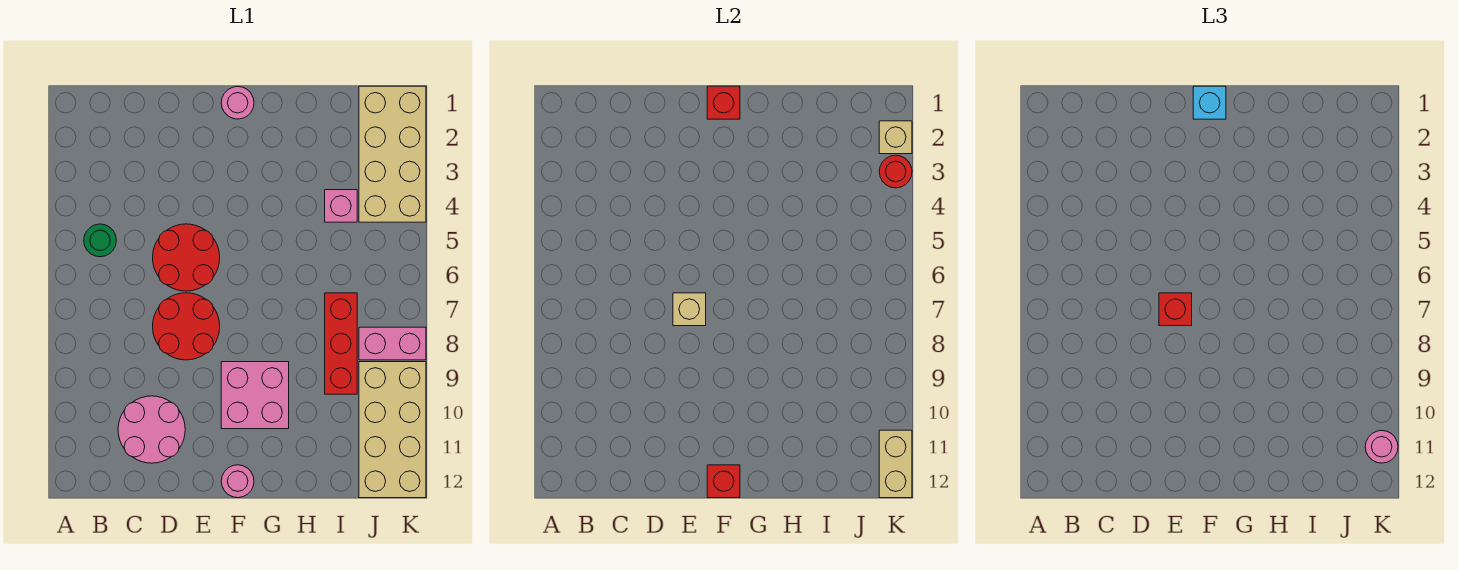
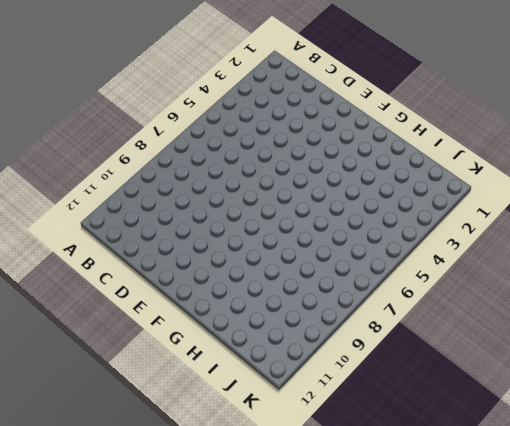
none -> green round brick B5 level 1
none -> pink round brick C10:D11 level 1
none -> red round brick D5:E6 level 1

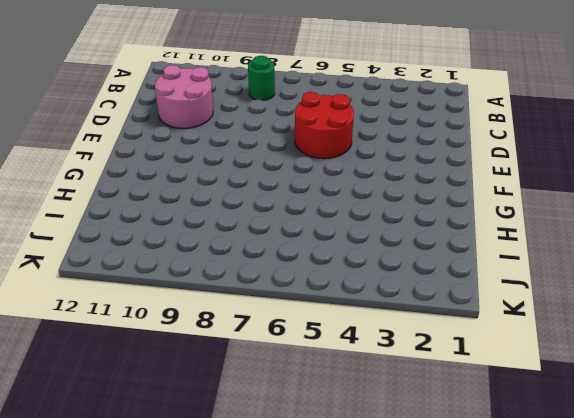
green round brick B8 level 1 -> green round brick B5 level 1
none -> red round brick D7:E8 level 1
none -> pink round brick F1 level 1
none -> pink brick F9:G10 level 1

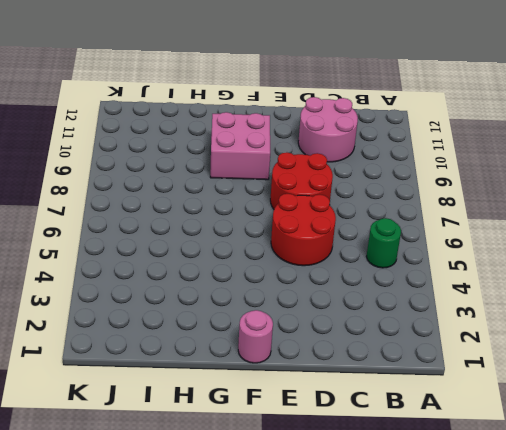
none -> pink round brick F12 level 1
none -> pink brick I4 level 1
none -> red brick I7:I9 level 1

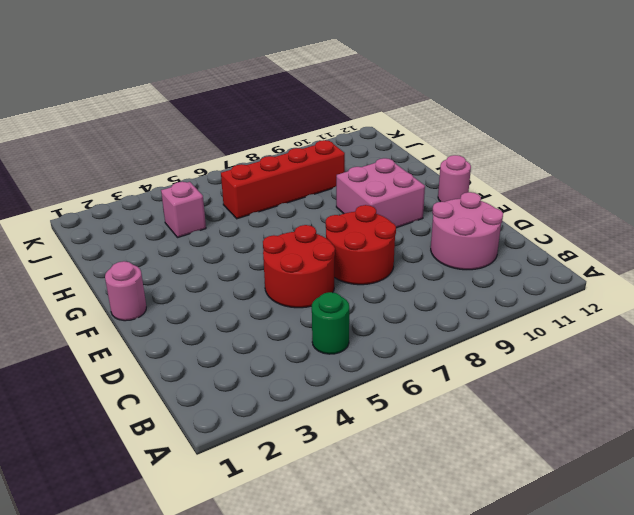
red brick I6:I9 level 1 -> red brick I7:I9 level 1
none -> tan brick J1:K4 level 1
none -> pink brick J8:K8 level 1
none -> tan brick J9:K12 level 1

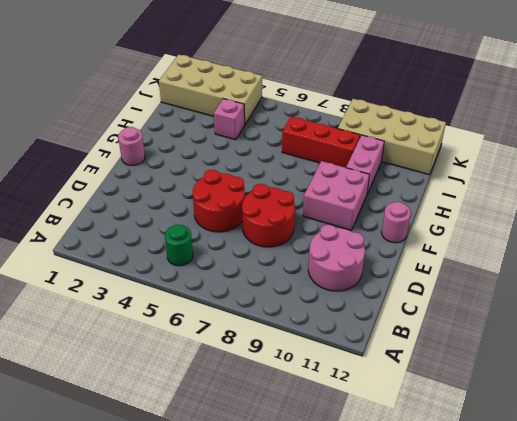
pink brick H10:I10 level 1 -> pink brick J8:K8 level 1
none -> tan brick E7 level 2
none -> red brick F1 level 2
none -> red brick F12 level 2

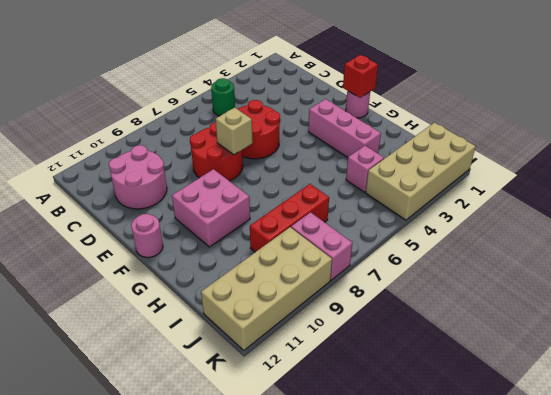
pink brick F3:H3 level 1 -> none
none -> red brick F12 level 2
none -> tan brick K2 level 2
none -> red round brick K3 level 2

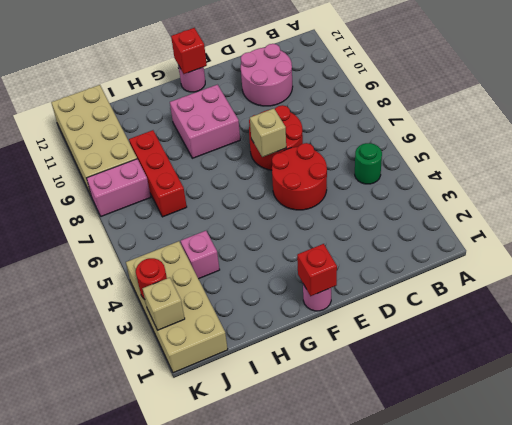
none -> tan brick K11:K12 level 2
none -> red brick E7 level 3
none -> cyan brick F1 level 3

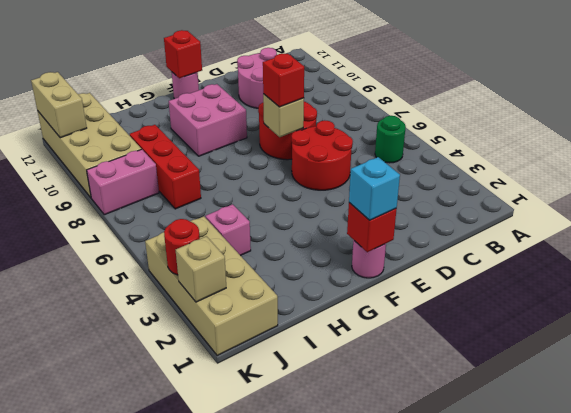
none -> pink round brick K11 level 3

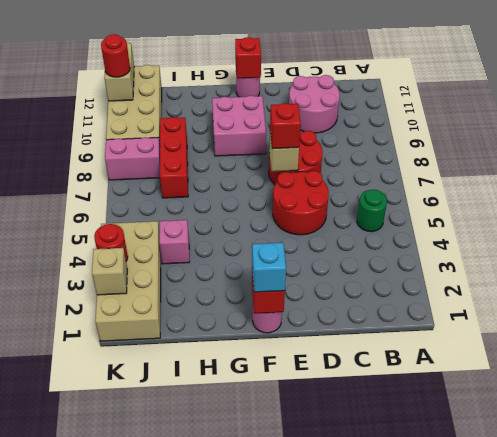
red round brick K11 level 3 -> pink round brick K11 level 3

